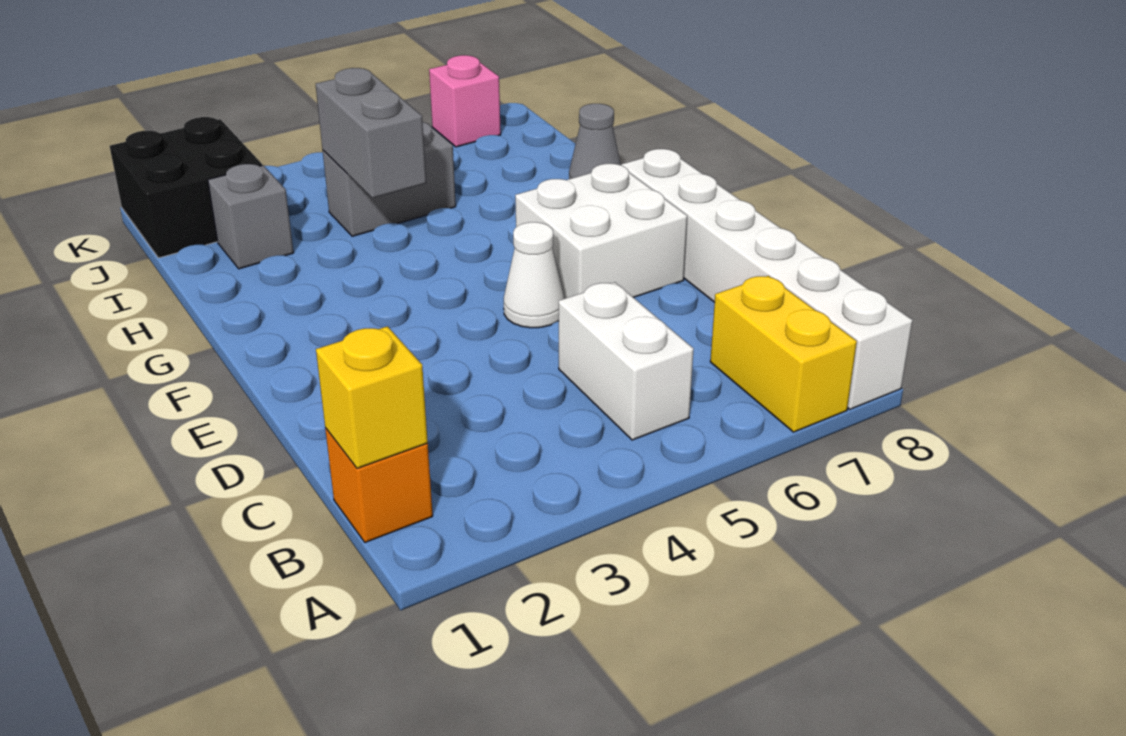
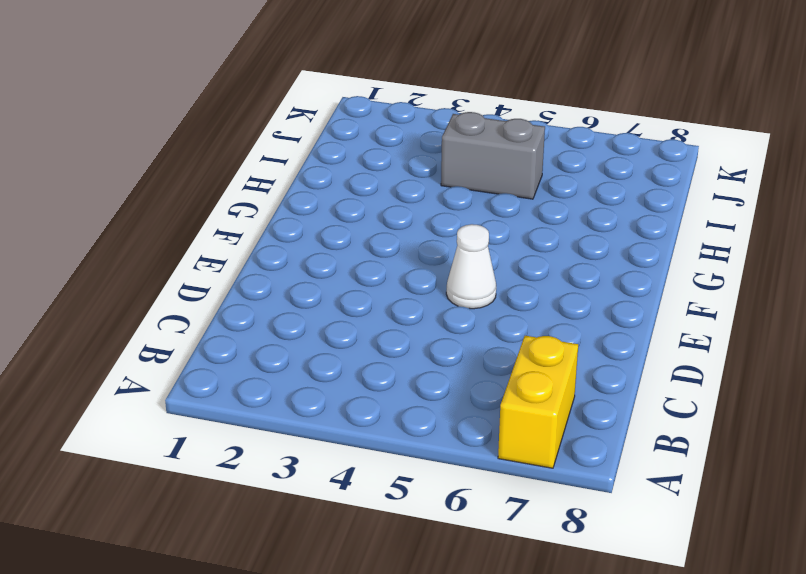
none -> white brick A8:F8 level 1
none -> orange brick B1 level 1
none -> white brick B5:C5 level 1

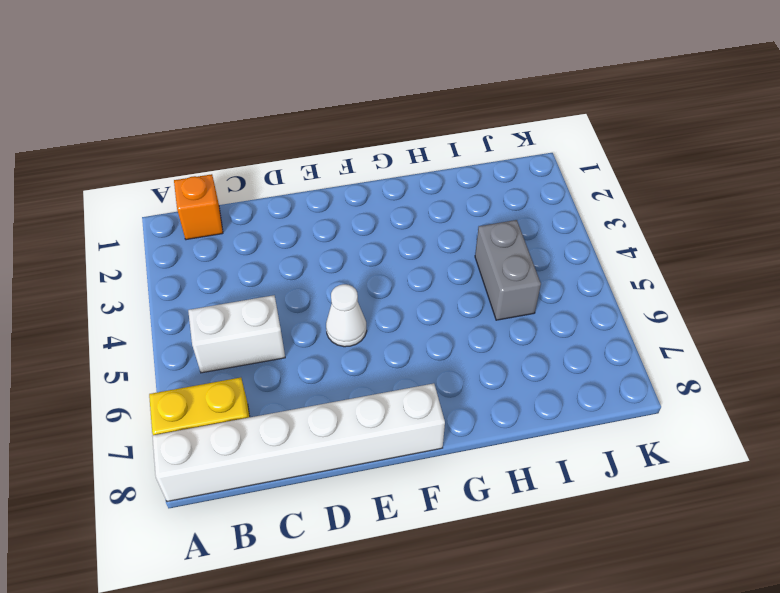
none -> white brick E6:F7 level 1
none -> grey cone H8 level 1
none -> grey brick I2 level 1

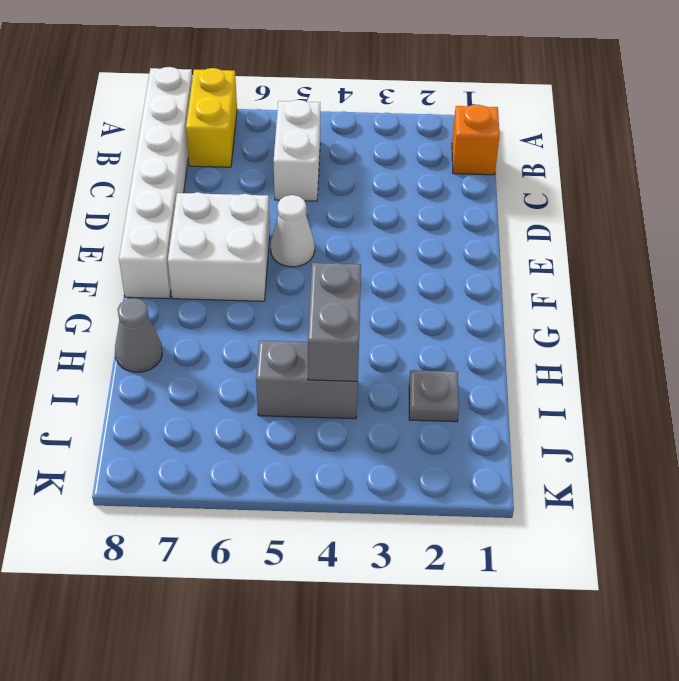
grey plate I2 level 1 -> grey brick I2 level 1
none -> black brick J1:K2 level 1
none -> pink brick K7 level 1
none -> yellow brick B1 level 2

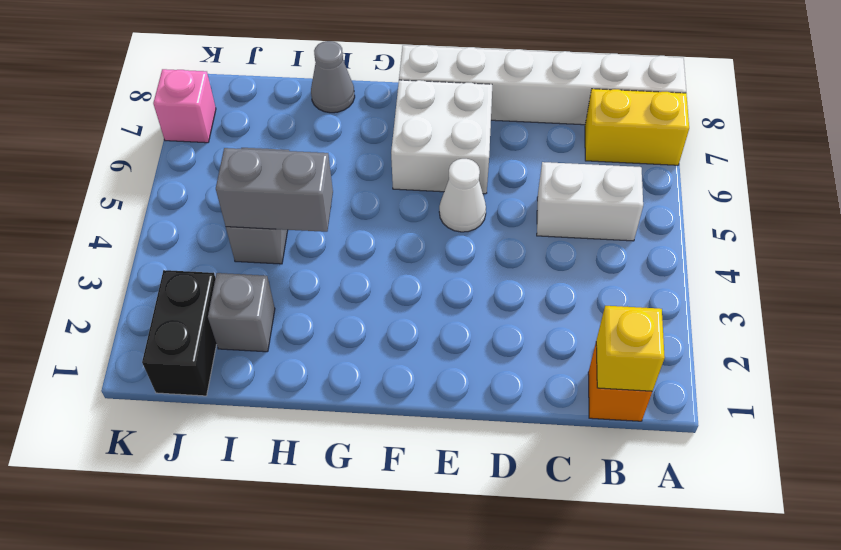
black brick J1:J2 level 1 -> black brick J1:K2 level 1

